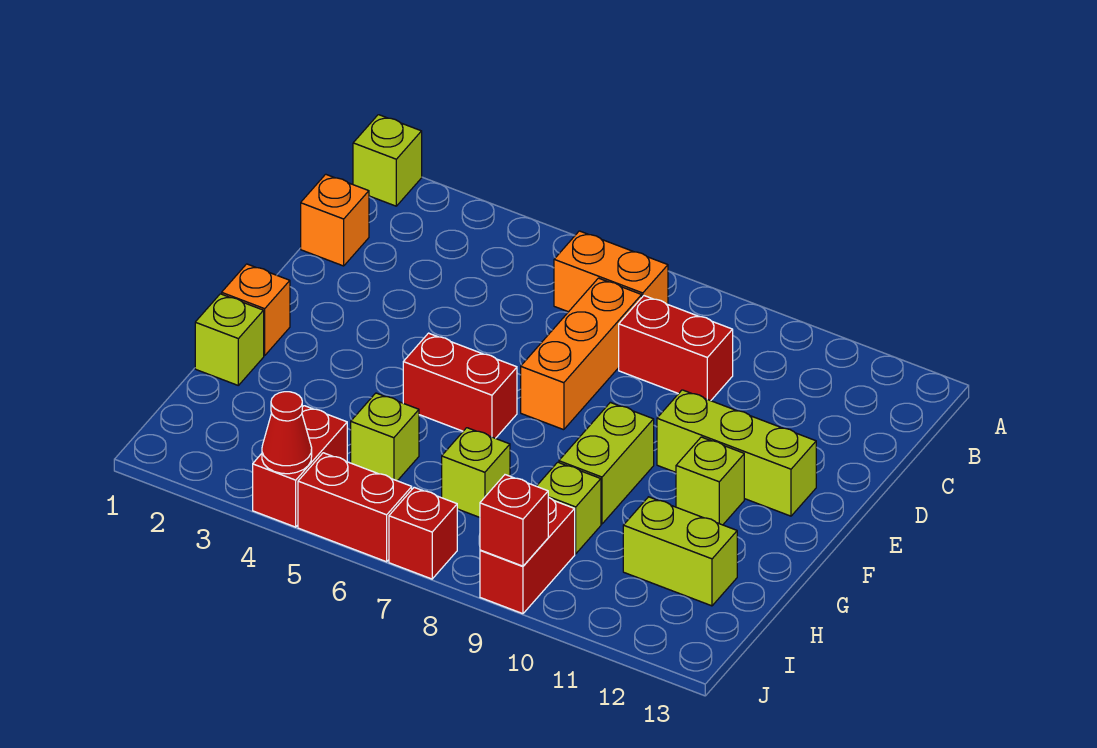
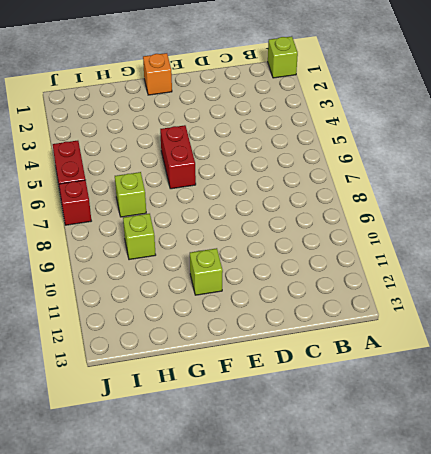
none -> orange brick B6:B7 level 1
none -> orange brick C1 level 1
none -> orange brick C7:E7 level 1

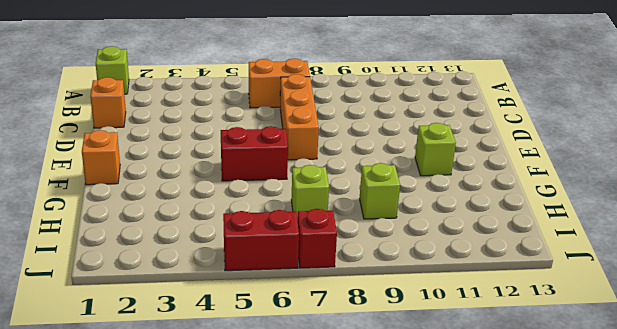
none -> red brick C8:C9 level 1
none -> lime brick E10:E12 level 1
none -> lime brick F9:G9 level 1

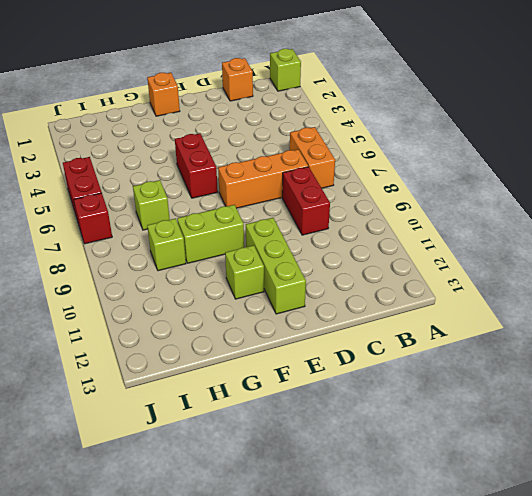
none -> lime brick G1 level 1
none -> lime brick H5 level 1
none -> lime brick H11:H12 level 1

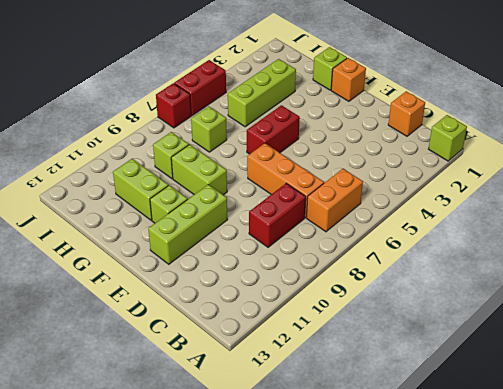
lime brick G11:H11 level 1 -> lime brick H11:H12 level 1
lime brick H3:H5 level 1 -> lime brick H5 level 1
none -> red brick I4:J4 level 1
none -> red brick I9:J9 level 1
none -> red cone J4 level 2

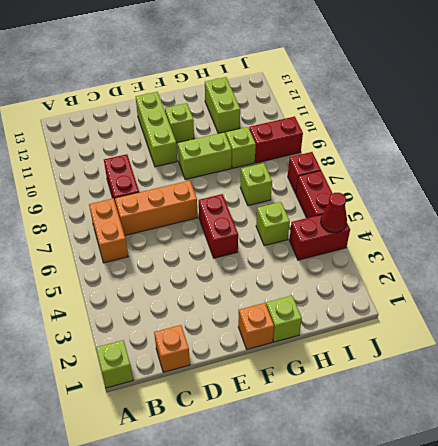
none -> red brick J9 level 2

